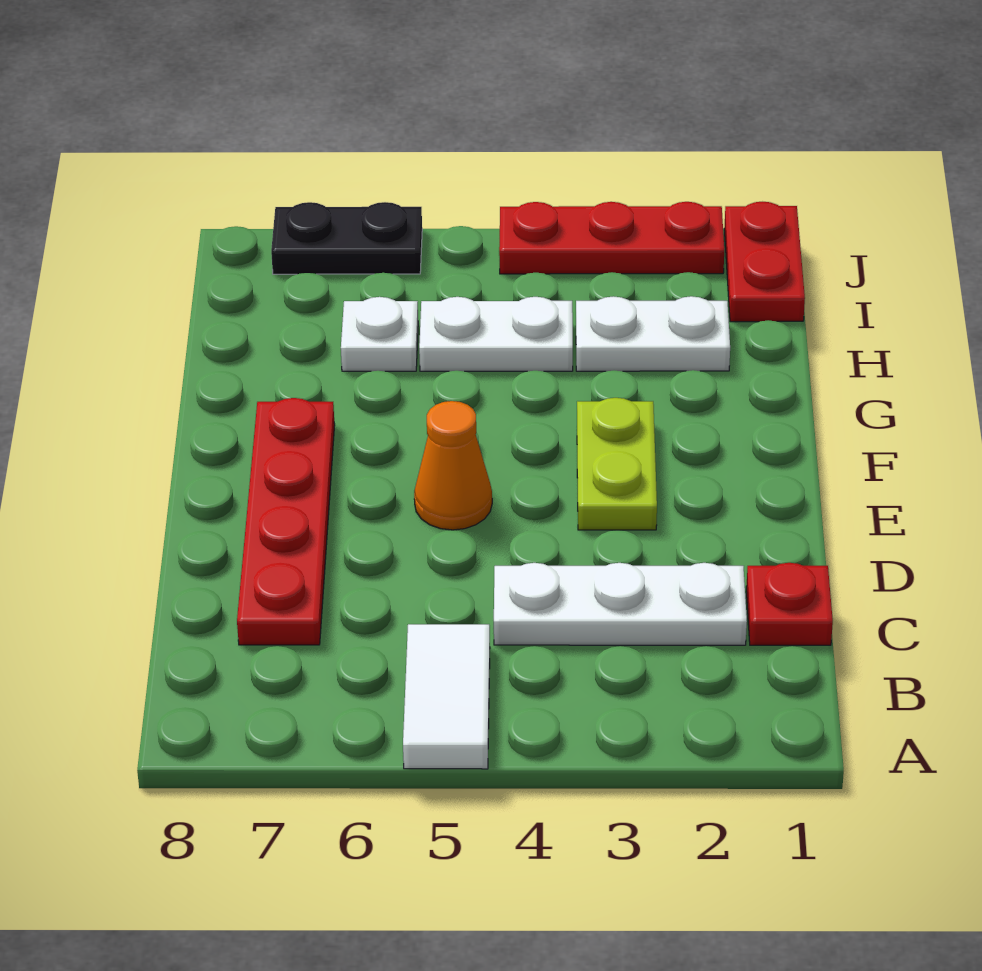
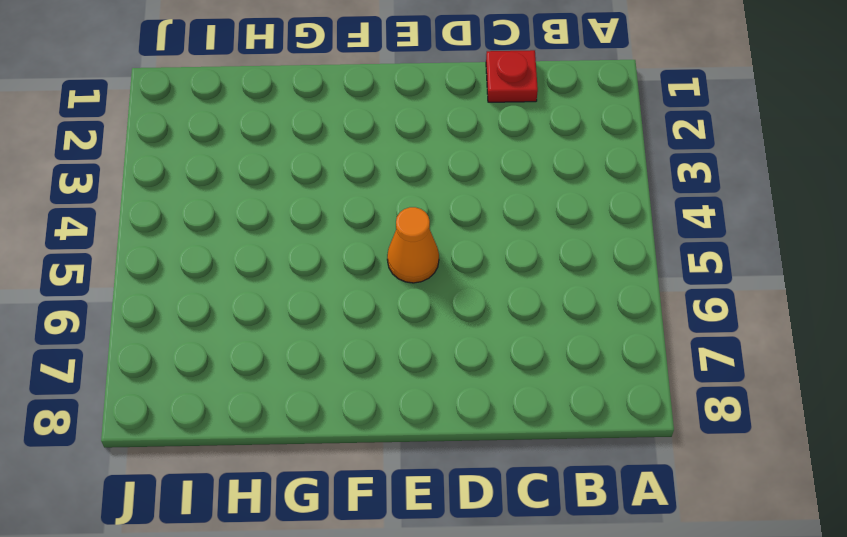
none -> white tile A5:B5 level 1
none -> white plate C2:C4 level 1
none -> red plate C7:F7 level 1

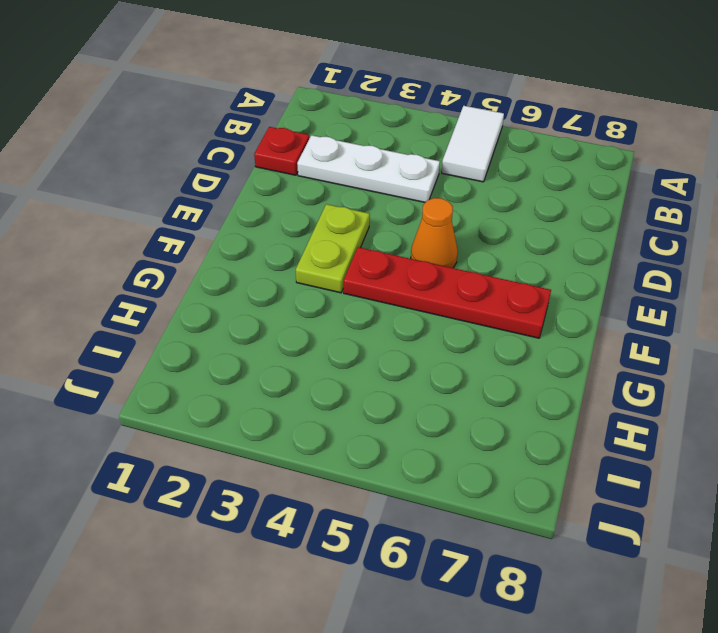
red plate F4:F7 level 1 -> red plate C7:F7 level 1
none -> white plate H2:H3 level 1
none -> white plate H4:H5 level 1
none -> white plate H6 level 1

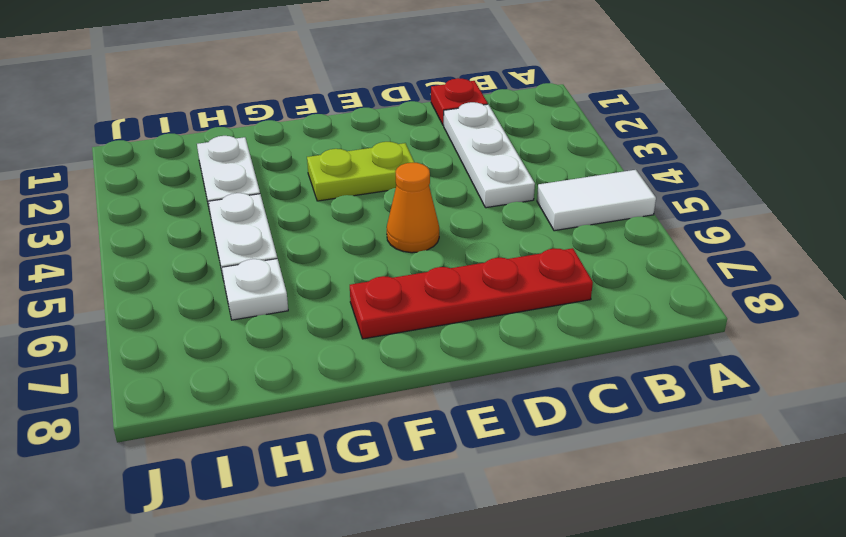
none -> red plate I1:J1 level 1
none -> red plate J2:J4 level 1
none -> black plate J6:J7 level 1

